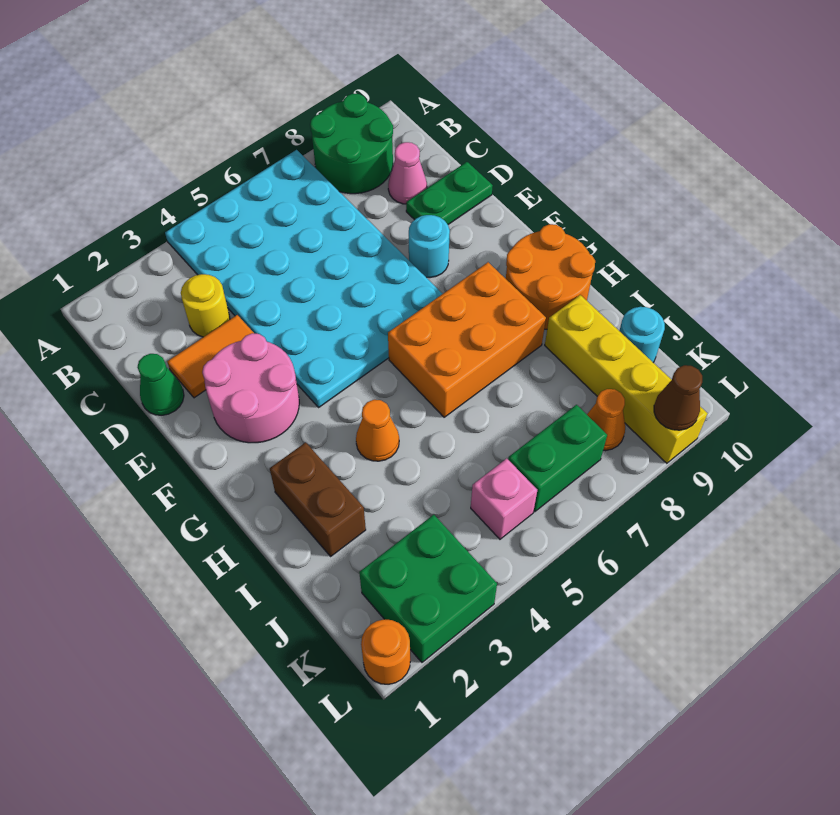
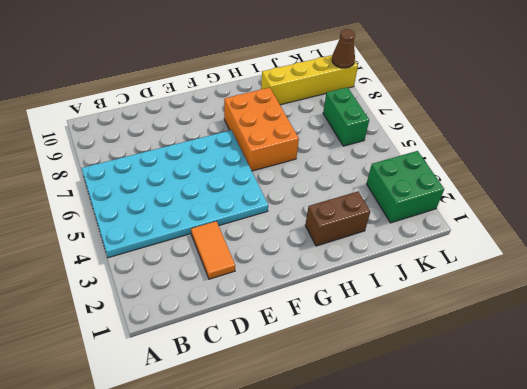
none -> green round brick A8:B9 level 1
none -> yellow round brick C3 level 1
none -> pink cone C9 level 1

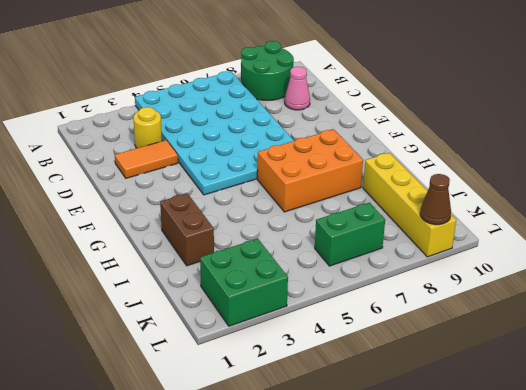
none -> green cone D1 level 1
none -> green plate D9:D10 level 1
none -> pink round brick E2:F3 level 1

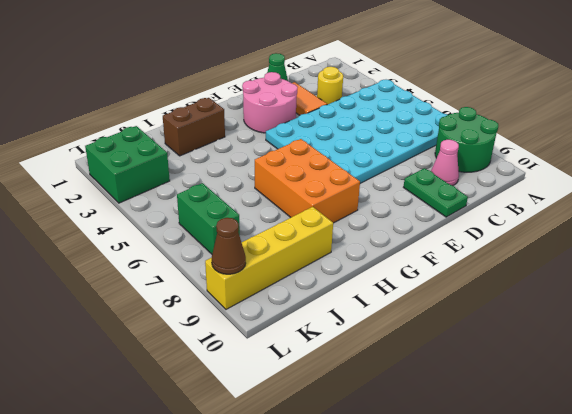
none -> cyan round brick E8 level 1
none -> orange round brick G9:H10 level 1
none -> orange cone H4 level 1

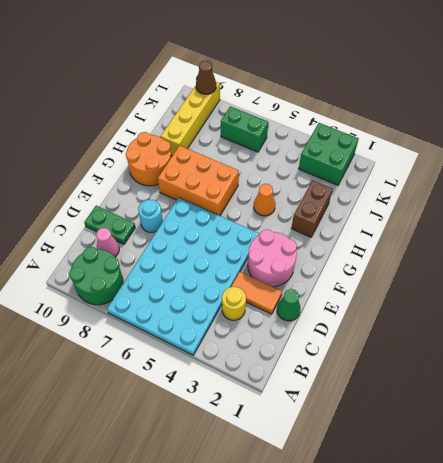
none -> cyan round brick J10 level 1
none -> pink brick K5 level 1
none -> orange cone K8 level 1

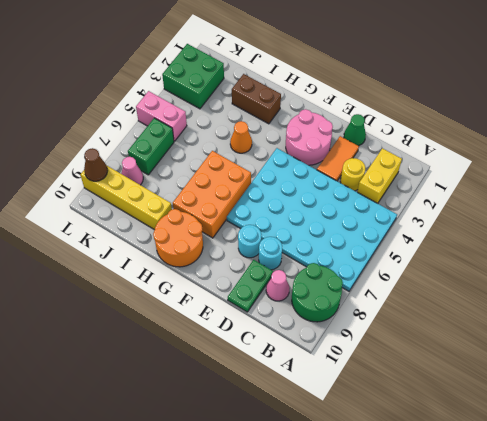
yellow brick B2:B3 level 1 -> none
cyan round brick D8 level 1 -> cyan round brick J10 level 1
pink brick K5:L5 level 1 -> pink brick K5 level 1
pink cone K8 level 1 -> orange cone K8 level 1
none -> orange round brick L1 level 1

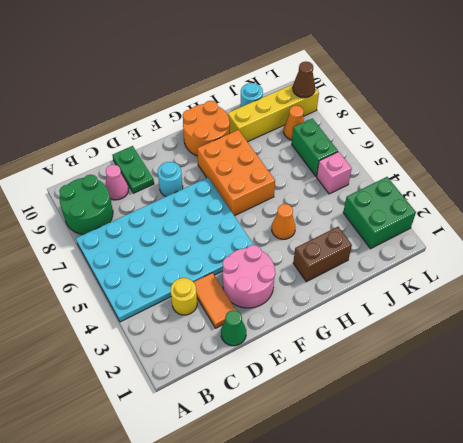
none -> orange round brick L1 level 1

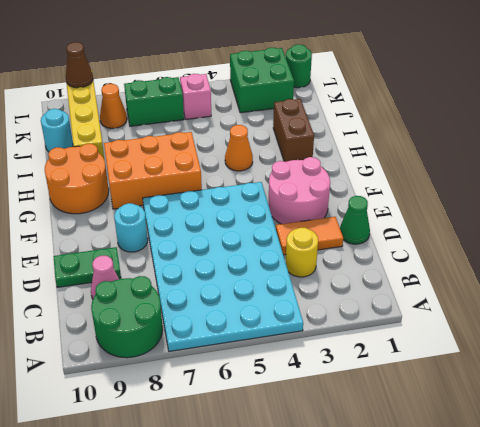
green round brick L1 level 1 -> orange round brick L1 level 1

